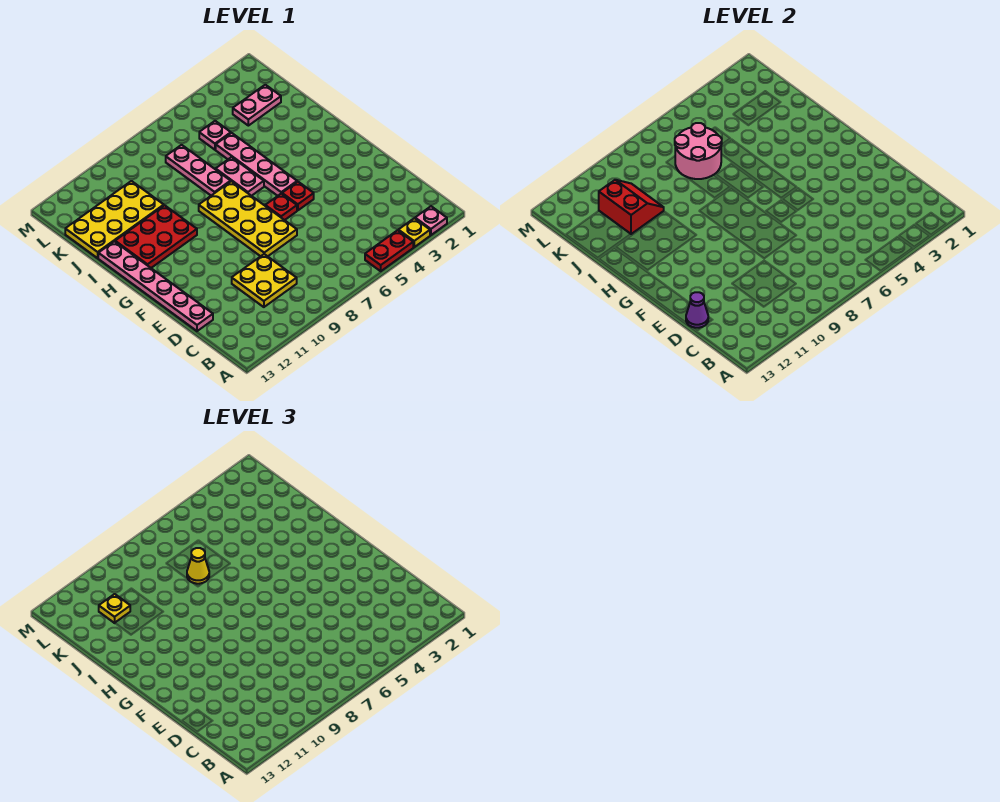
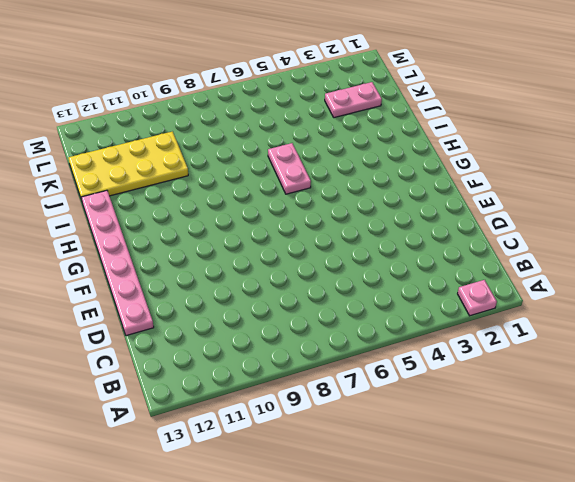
none -> yellow plate A3 level 1
none -> red plate A4:A5 level 1
none -> yellow plate C9:D10 level 1

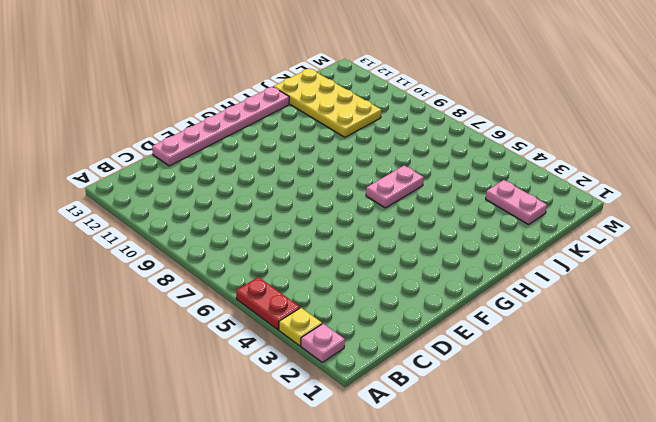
none -> yellow plate C9:D10 level 1
none -> yellow plate E7:H8 level 1
none -> red plate F5 level 1

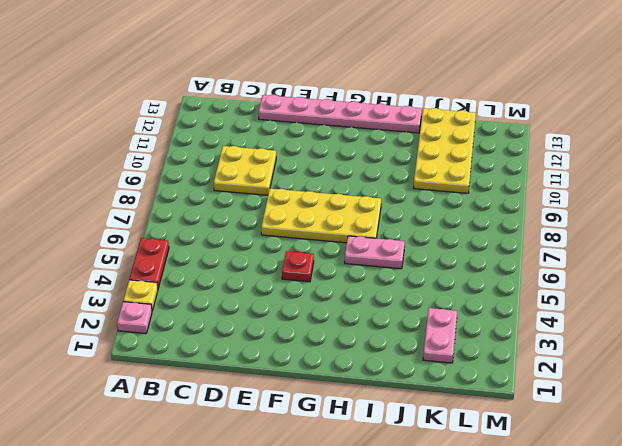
none -> red plate F6 level 1
none -> pink plate G5:J5 level 1
none -> red plate H10:I12 level 1

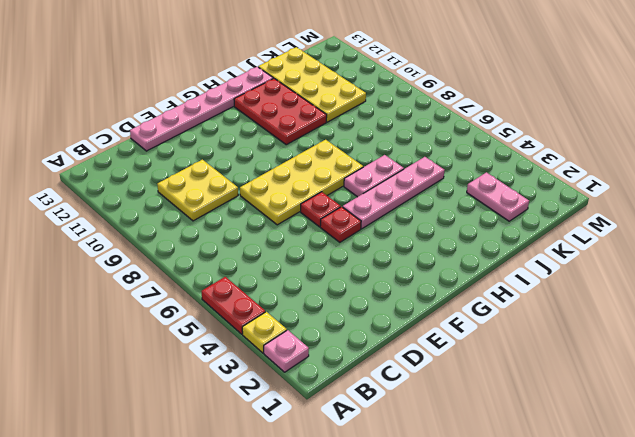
none -> pink plate I7:K7 level 1
none -> pink plate K5 level 1
none -> purple cone D13 level 2

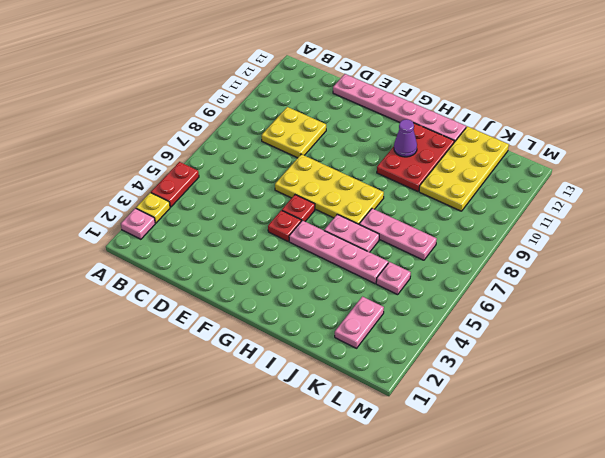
purple cone H11 level 2 -> purple cone D13 level 2
none -> pink round brick J6:K7 level 2
none -> red slope J10:K11 level 2 top 11
none -> yellow cone J7 level 3

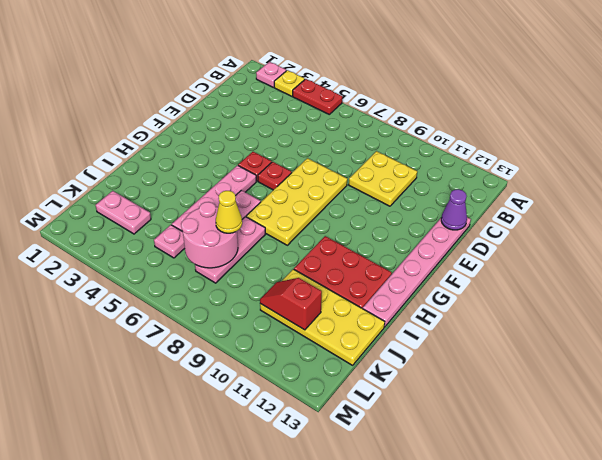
red slope K10:K11 level 2 top 11 -> red slope J10:K11 level 2 top 11
none -> yellow plate K11 level 3

